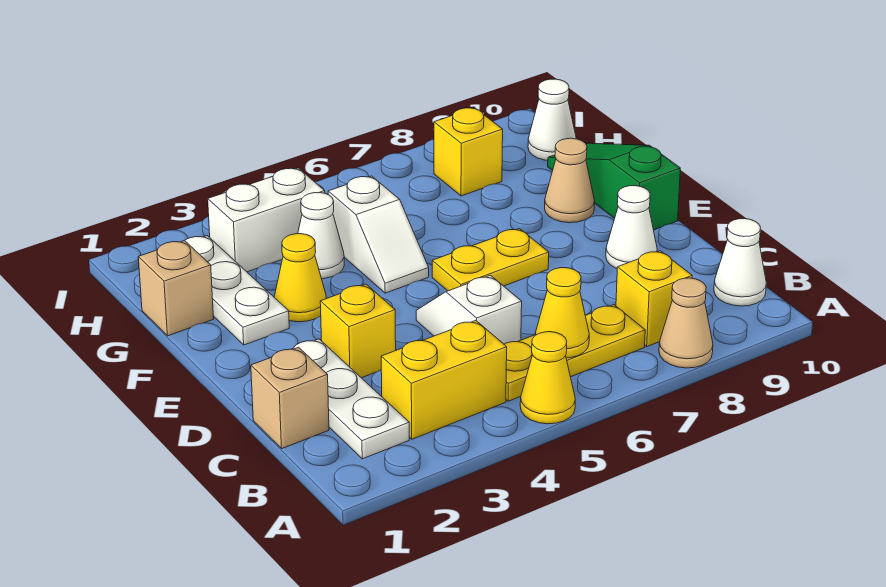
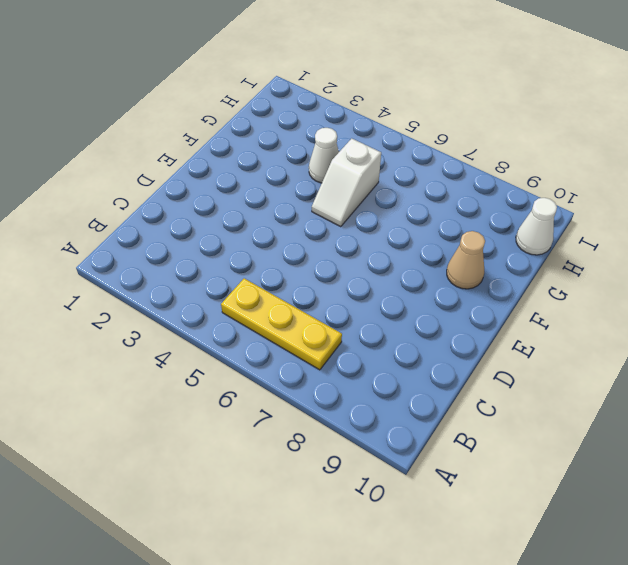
none -> yellow cone A5 level 1
none -> tan cone A8 level 1
none -> white plate B2:D2 level 1

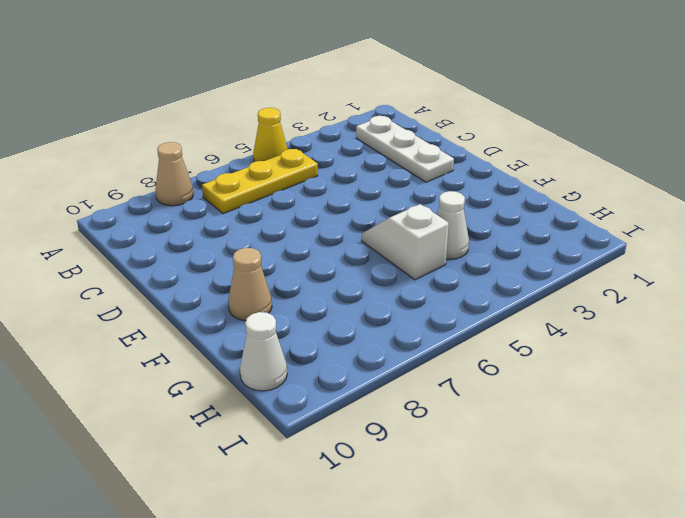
none -> yellow brick B3:B4 level 1
none -> yellow brick B8 level 1
none -> white cone B10 level 1

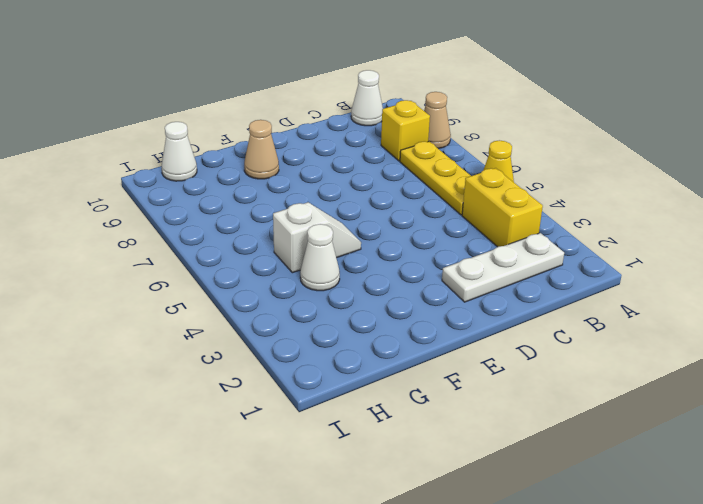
none -> tan brick C1 level 1
none -> white slope C5:D5 level 1 top C
none -> yellow brick D3 level 1

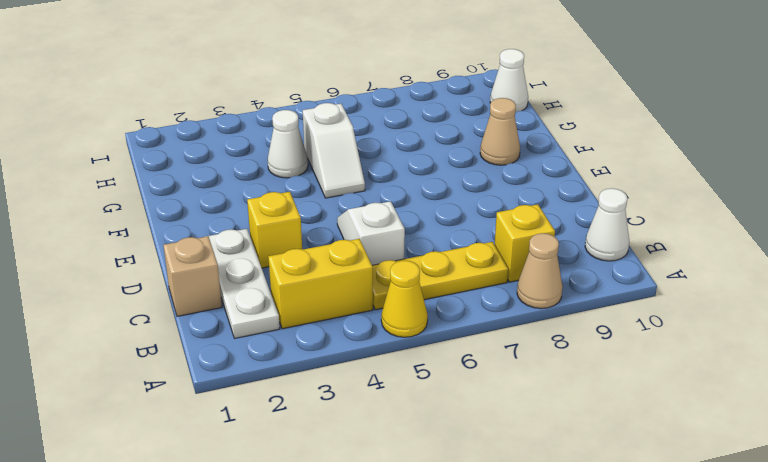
none -> white cone D9 level 1
none -> yellow plate E6:E7 level 1
none -> green slope E10:G10 level 1 top E

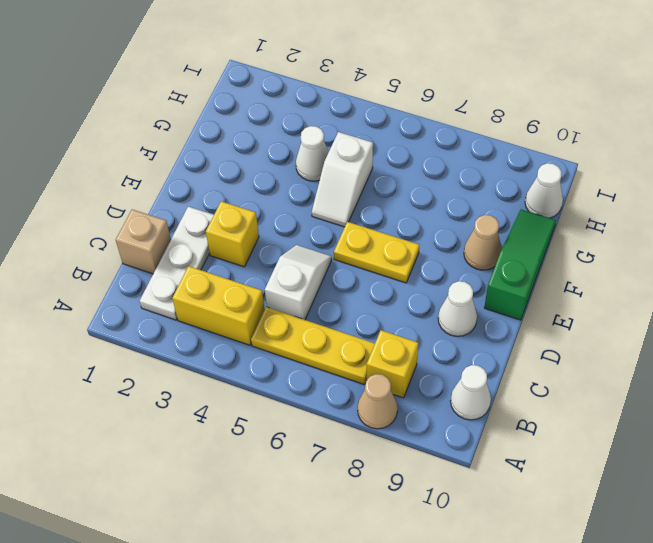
none -> yellow cone A5 level 1
none -> white plate F2:H2 level 1
none -> yellow cone F3 level 1

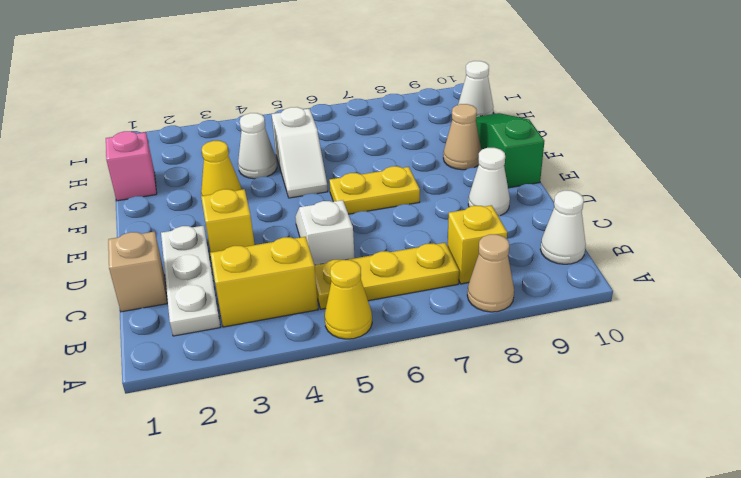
pink brick G1 level 1 -> tan brick G1 level 1
none -> white plate F2:H2 level 1
none -> white brick H3:H4 level 1
none -> yellow brick H8 level 1

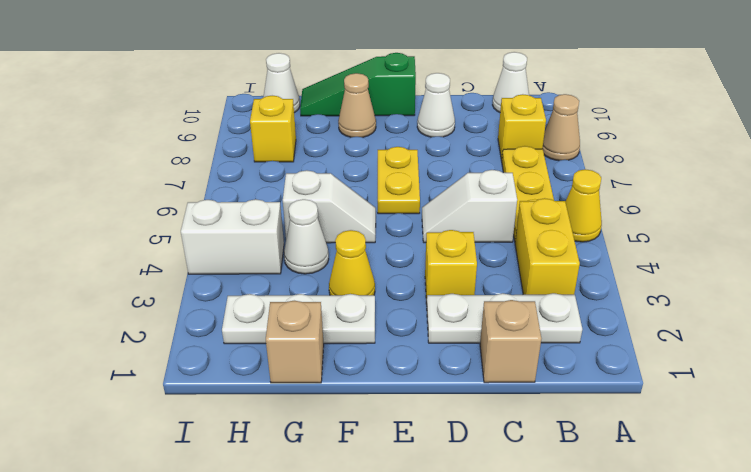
white brick H4:I4 level 1 -> white brick H3:H4 level 1
none -> yellow cone B6 level 2

